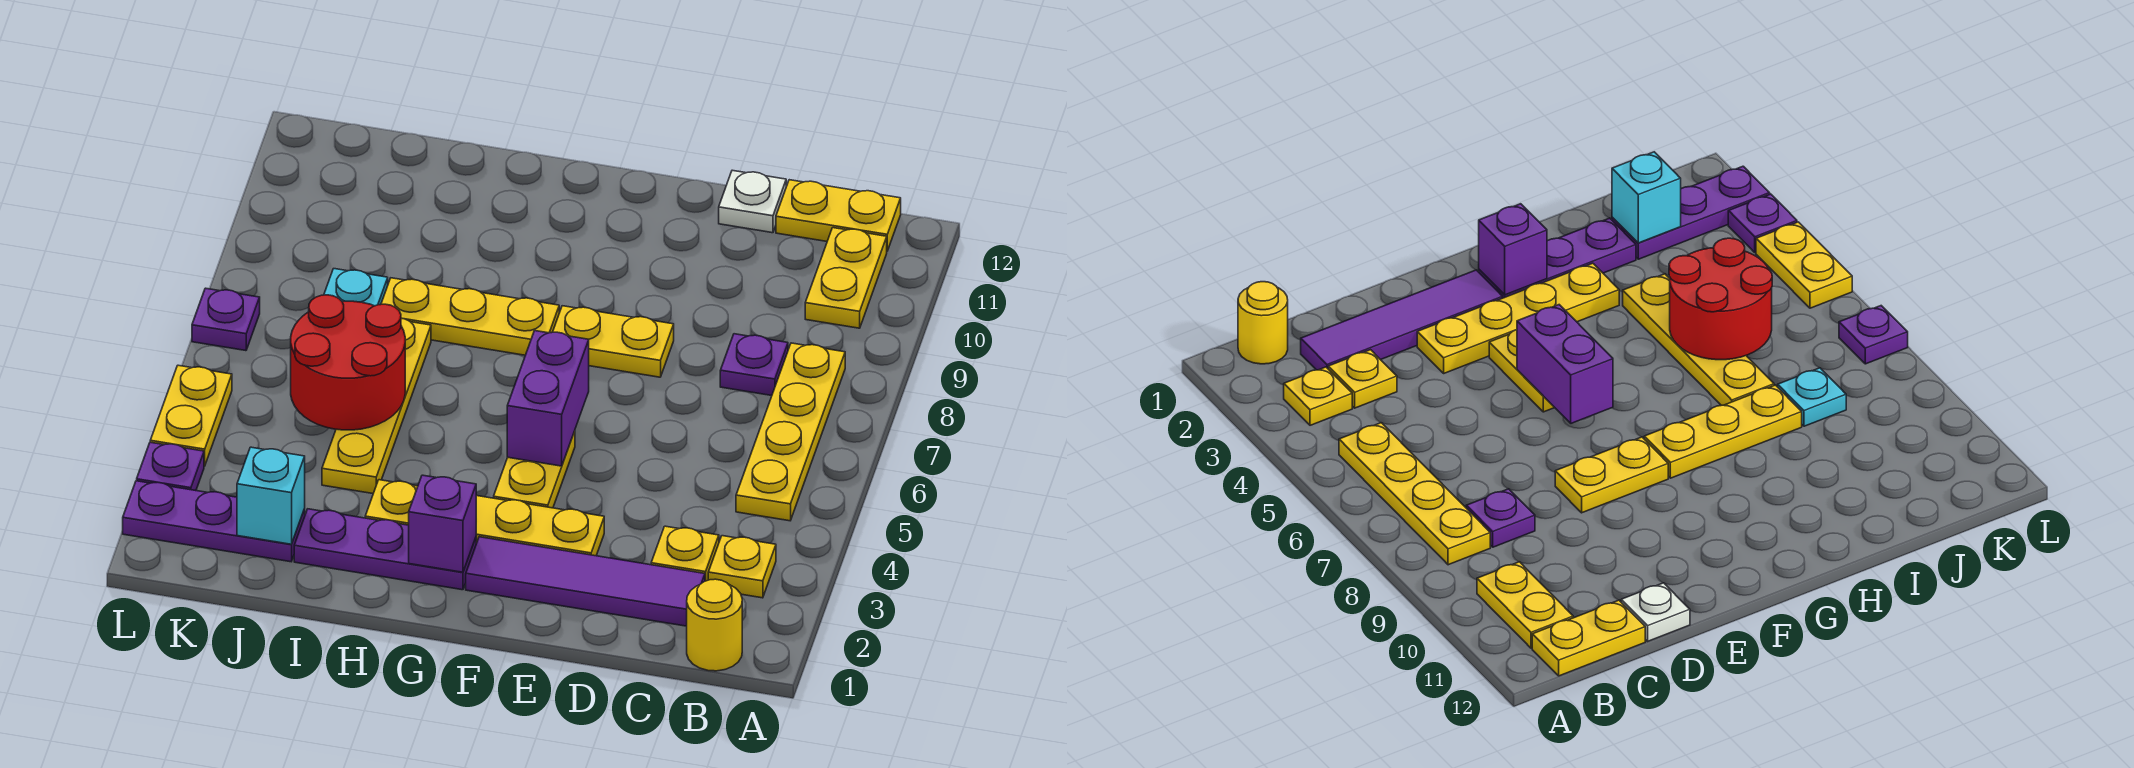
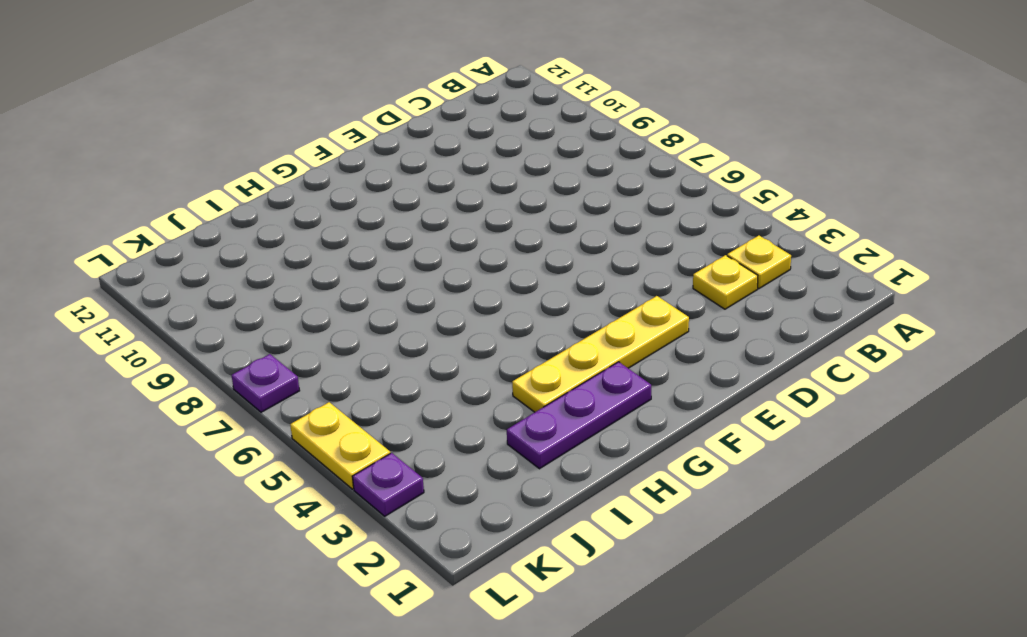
none -> yellow round brick B1 level 1
none -> yellow plate B5:B8 level 1
none -> yellow plate B10:B11 level 1

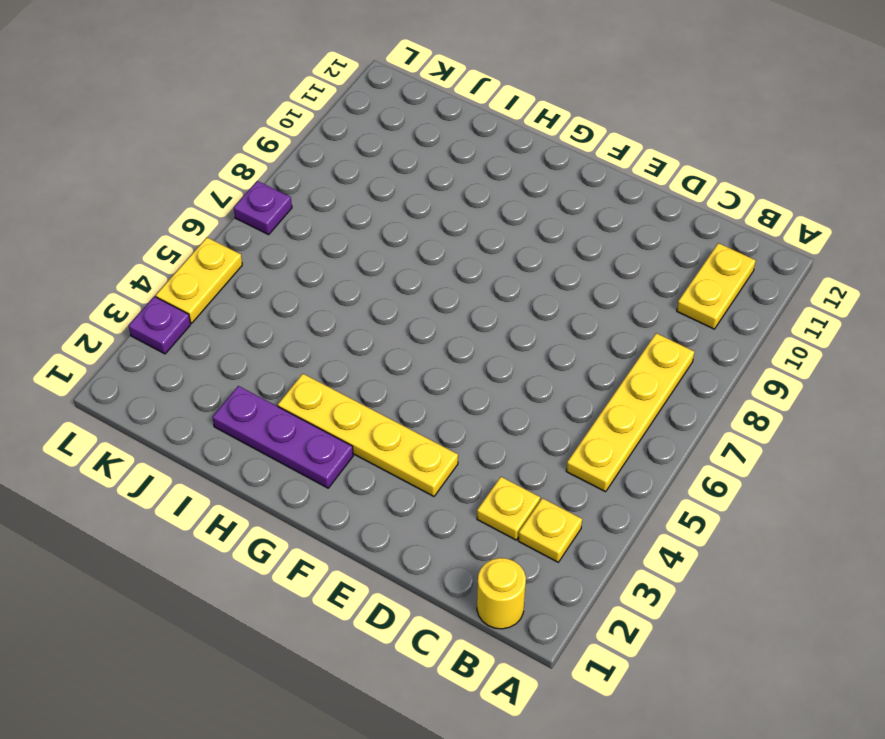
none -> yellow plate B12:C12 level 1
none -> purple tile C2:F2 level 1
none -> purple plate C8 level 1

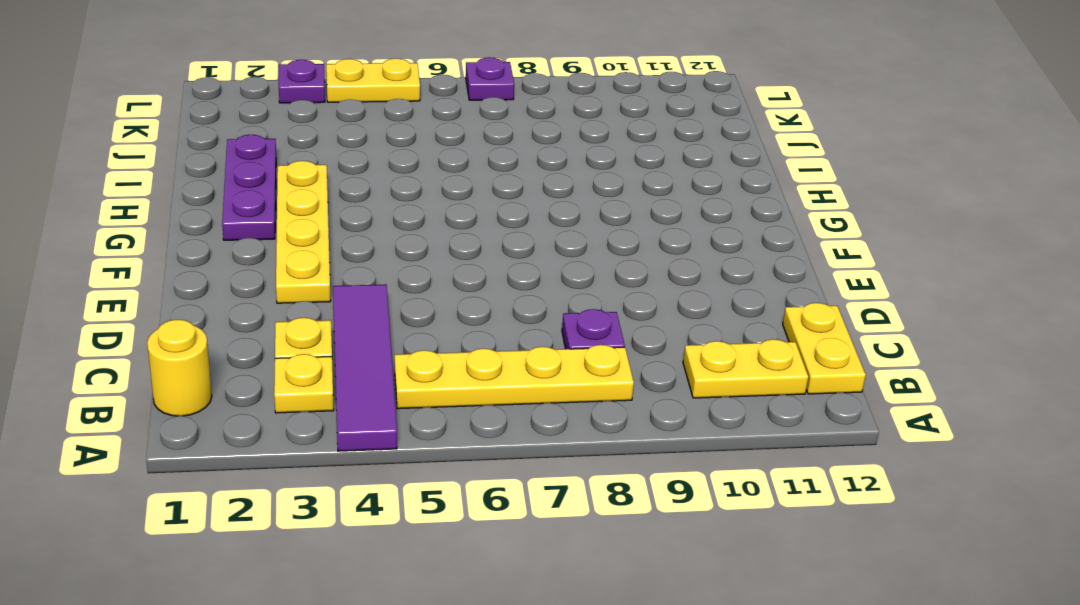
purple tile A4:D4 level 1 -> purple tile C2:F2 level 1
none -> white plate D12 level 1
none -> yellow plate E8:F8 level 1
none -> yellow plate F4:F5 level 1

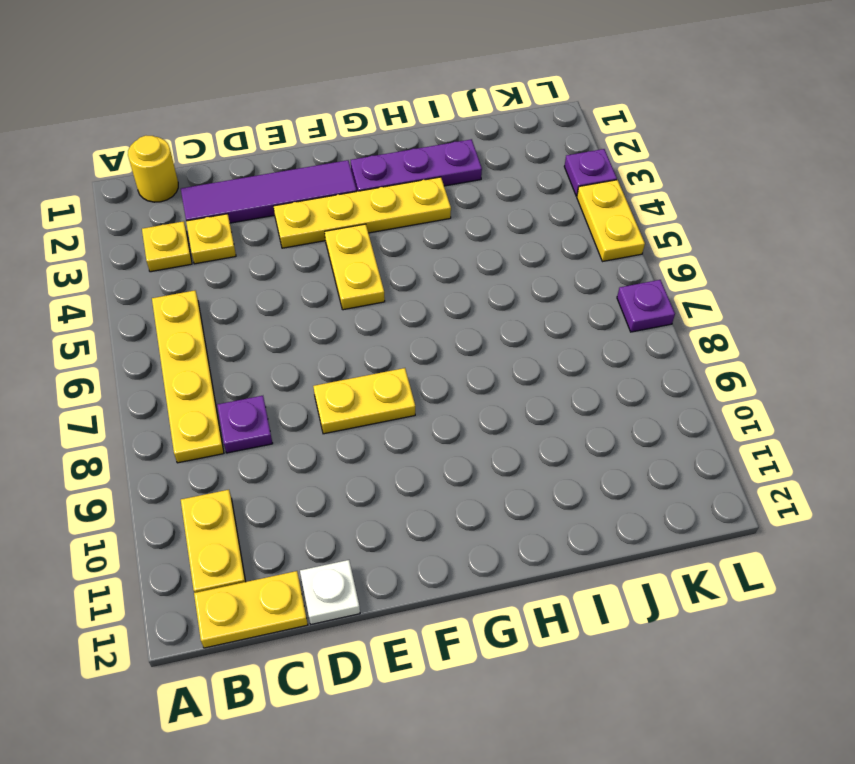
none -> yellow plate G8:I8 level 1
none -> yellow plate I4:I7 level 1
none -> purple plate J2:L2 level 1

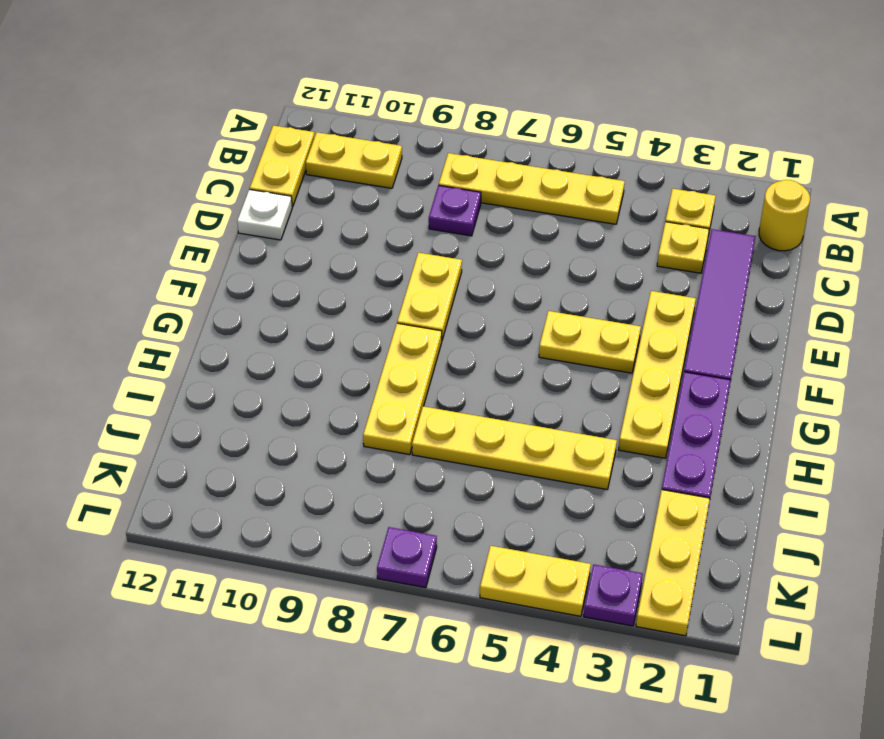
yellow plate J2:L2 level 1 -> purple plate J2:L2 level 1
none -> cyan plate J8 level 1
none -> purple brick F5:F6 level 2
none -> purple brick G2 level 2

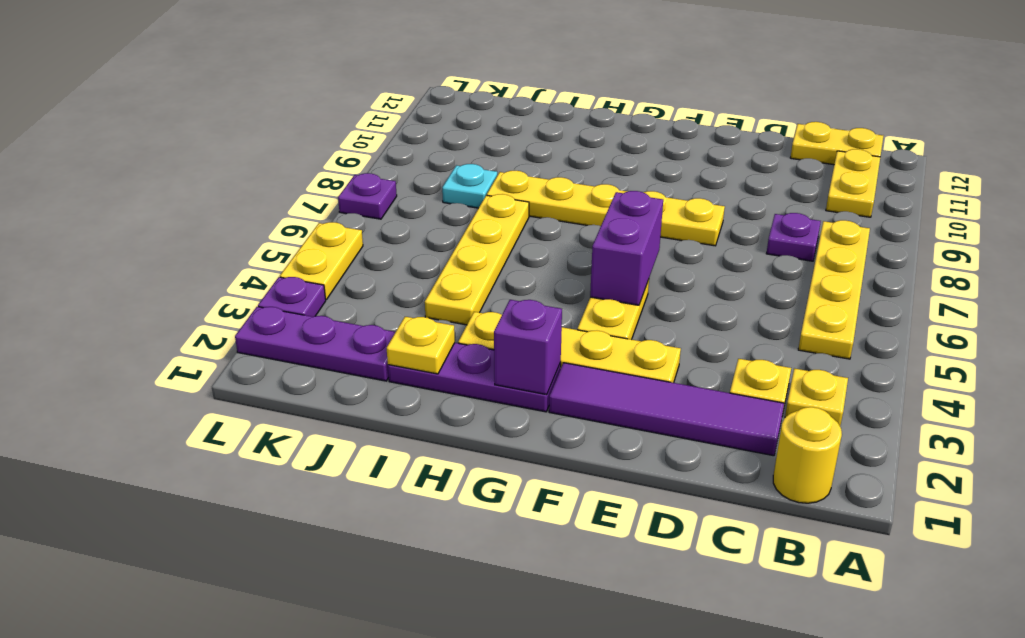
yellow plate I2 level 2 -> none
none -> white plate D12 level 1
none -> red round brick I5:J6 level 2
none -> cyan brick J2 level 2

